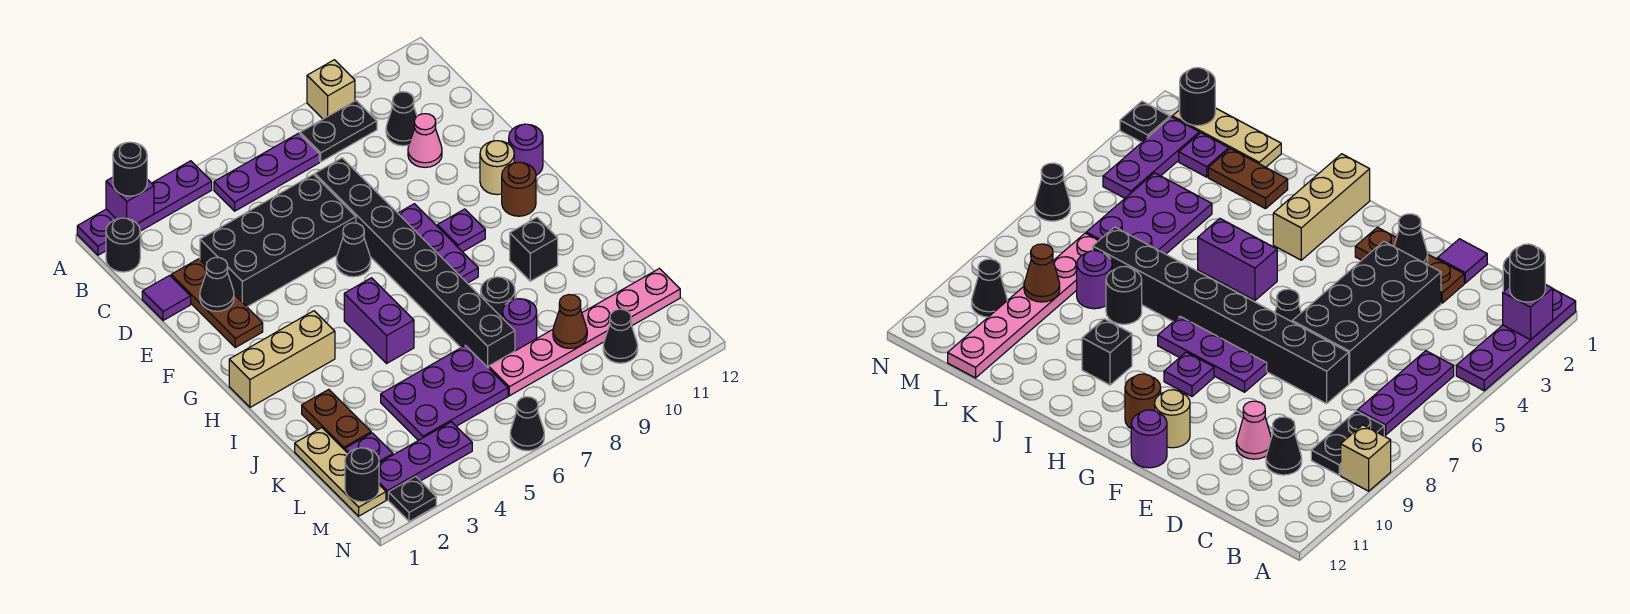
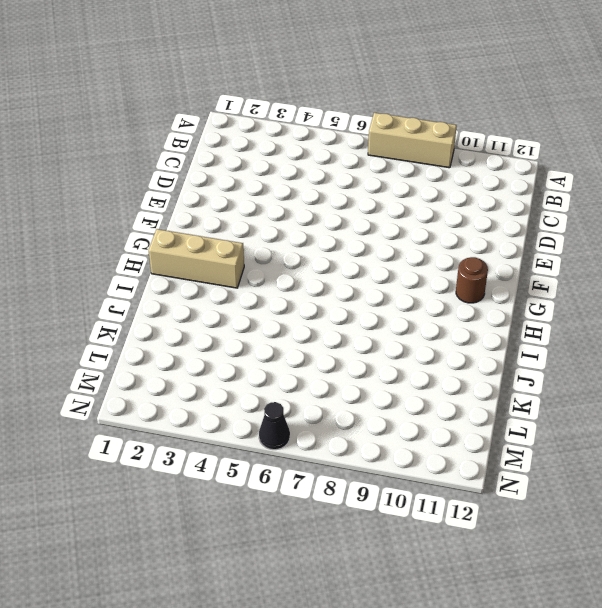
tan brick A7:A9 level 1 -> tan brick A9 level 1
none -> purple plate A1:A4 level 1
none -> black round brick B1 level 1
none -> purple plate B5:B7 level 1
none -> black plate B8:B9 level 1

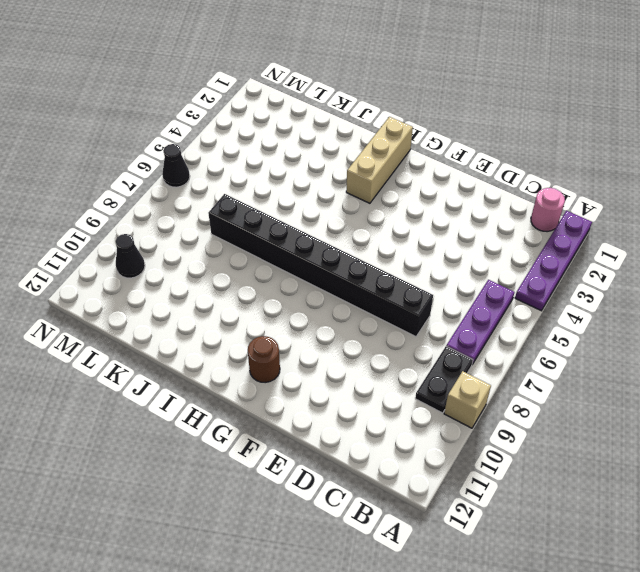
pink round brick B1 level 1 -> black round brick B1 level 1
none -> black cone C10 level 1
none -> purple tile D1 level 1
none -> brown plate D2:F2 level 1
none -> black brick D3:E6 level 1

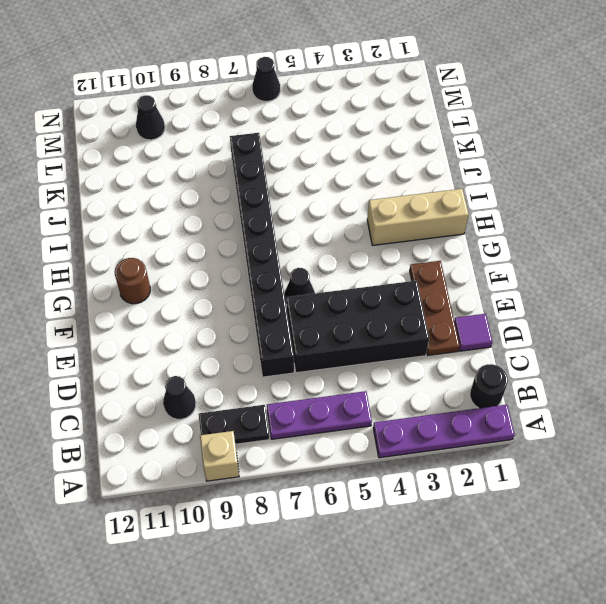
none -> pink cone D10 level 1
none -> purple plate F8:H8 level 1
none -> tan round brick F11 level 1
none -> purple round brick F12 level 1

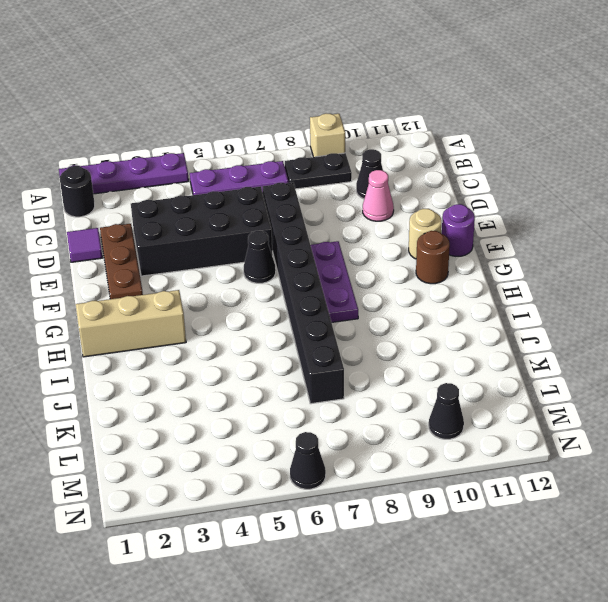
none -> purple plate G9 level 1
none -> purple brick H5:I5 level 1
none -> black brick I10 level 1
none -> brown plate J2:K2 level 1

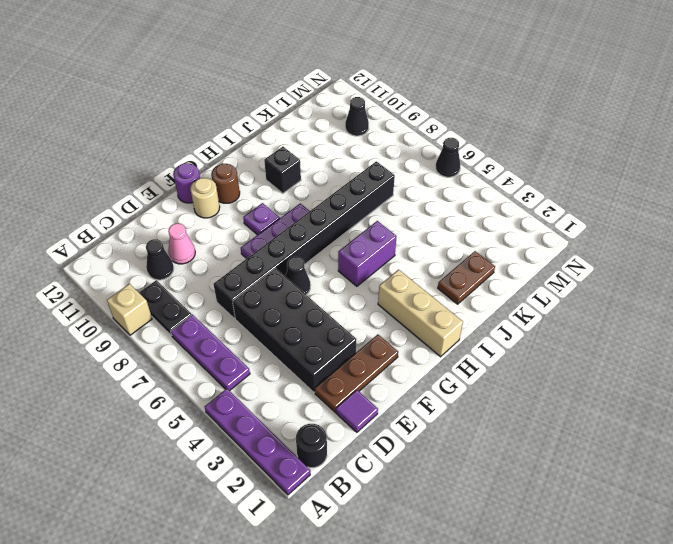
none -> black round brick J8 level 1
none -> tan plate K1:M1 level 1
none -> purple plate K4:L6 level 1
none -> purple round brick K8 level 1

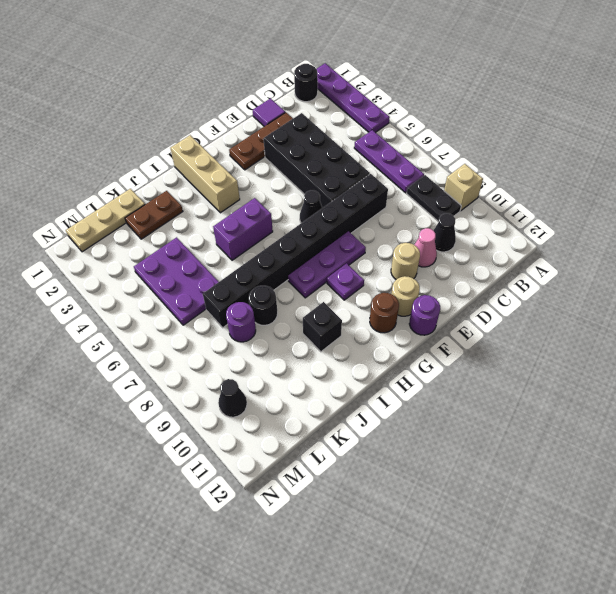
tan round brick E10 level 1 -> none
none -> purple plate L2 level 1
none -> pink plate L7:L12 level 1
none -> purple plate M2:M4 level 1
none -> black plate N2 level 1

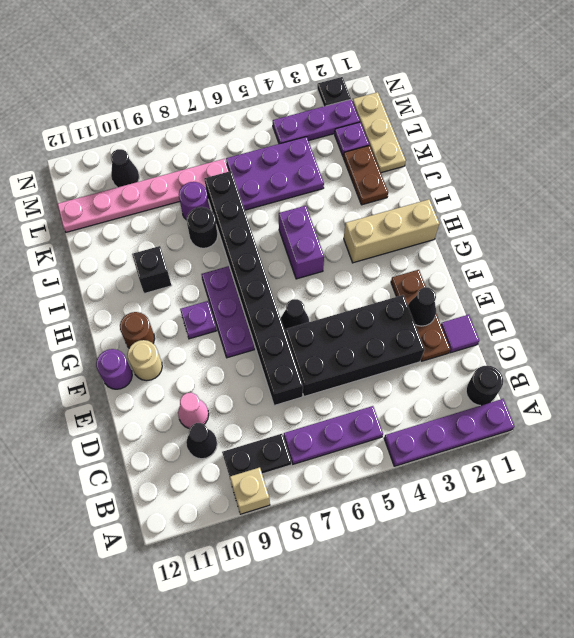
none -> black cone N6 level 1
none -> purple brick A2 level 2
none -> brown cone L9 level 2
none -> black round brick M1 level 2

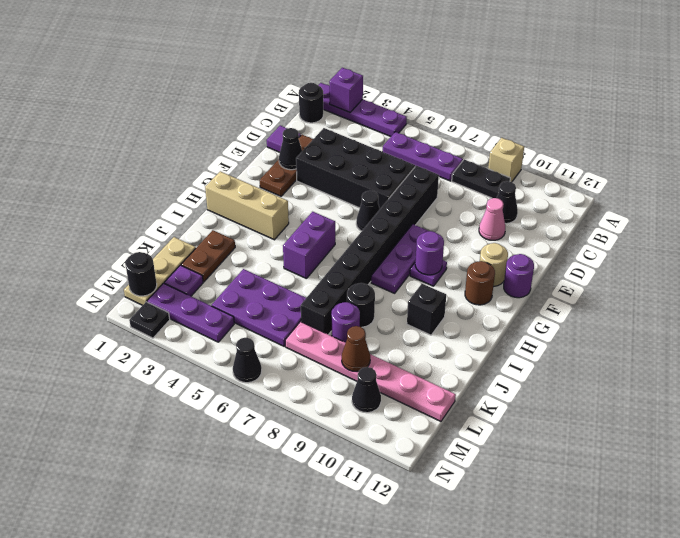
purple round brick G9 level 2 -> none
none -> black round brick A2 level 3

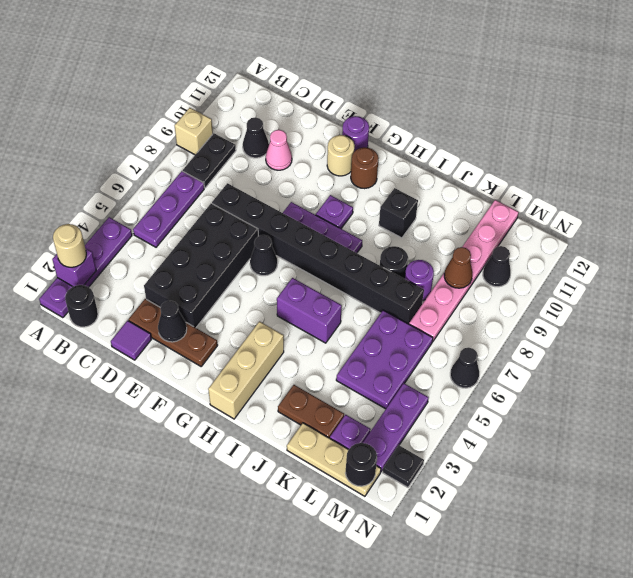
tan round brick A2 level 3 -> black round brick A2 level 3

